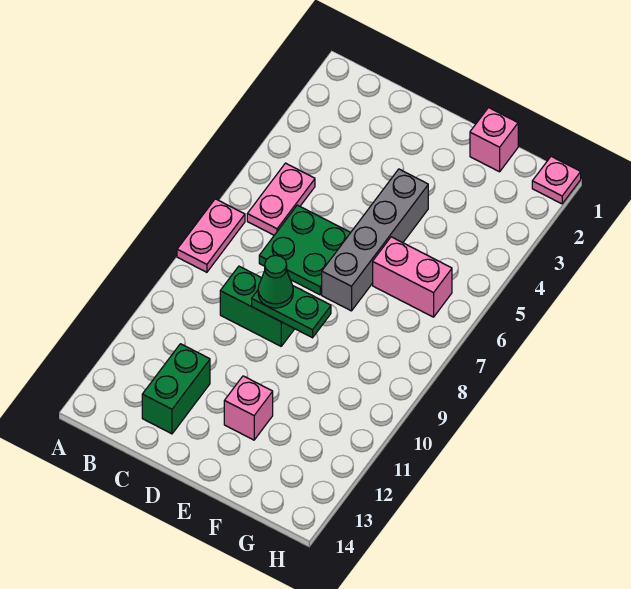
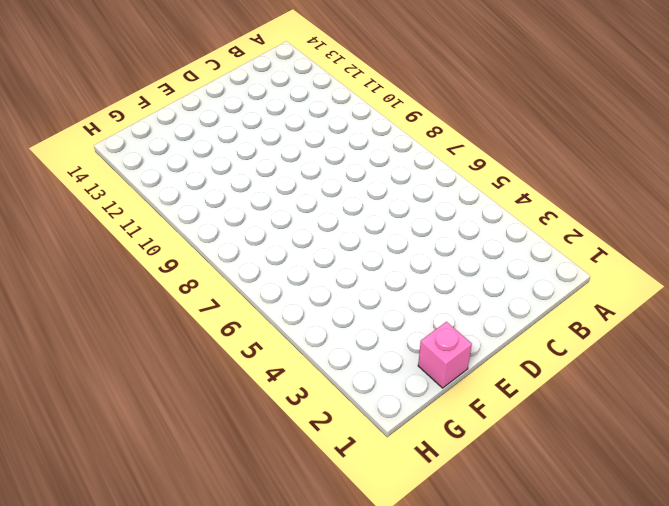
none -> pink plate A7:A8 level 1
none -> pink plate B5:B6 level 1
none -> green plate C6:D7 level 1

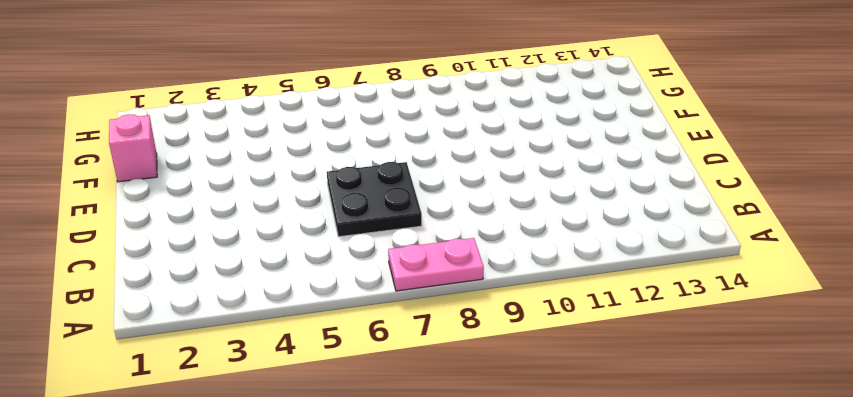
black plate C6:D7 level 1 -> green plate C6:D7 level 1
none -> pink plate B5:B6 level 1
none -> green brick C9:D9 level 1
none -> green brick C12:C13 level 1

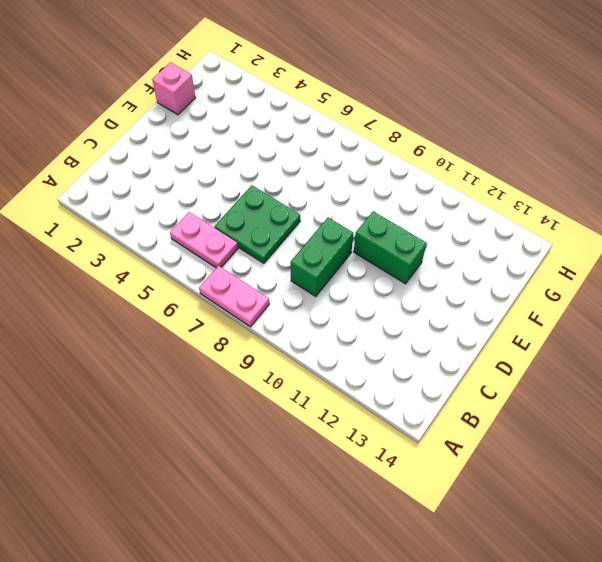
green brick E10:E11 level 1 -> green brick C12:C13 level 1
none -> grey brick E4:E7 level 1
none -> pink brick E12 level 1
none -> pink brick F6:G6 level 1

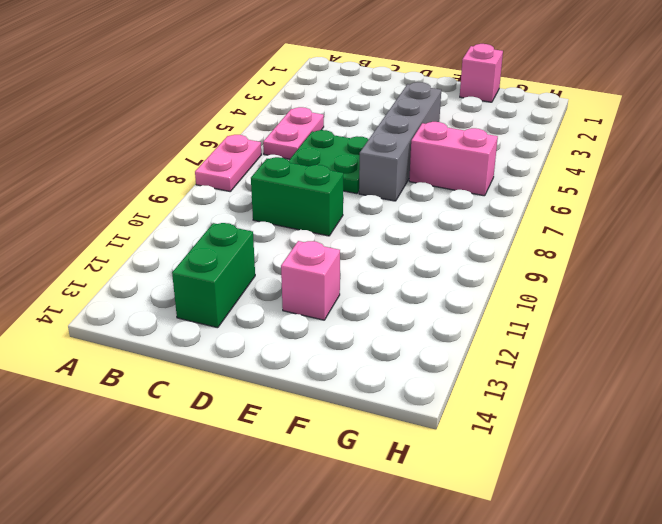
none -> pink plate H1 level 1
none -> green plate D9:E9 level 2
none -> green cone D9 level 3

